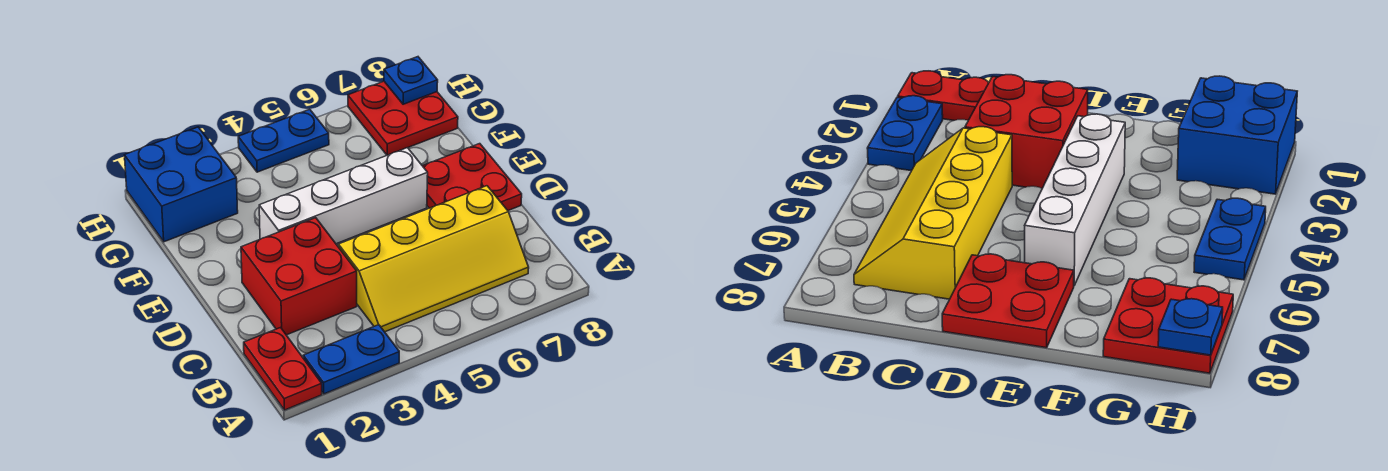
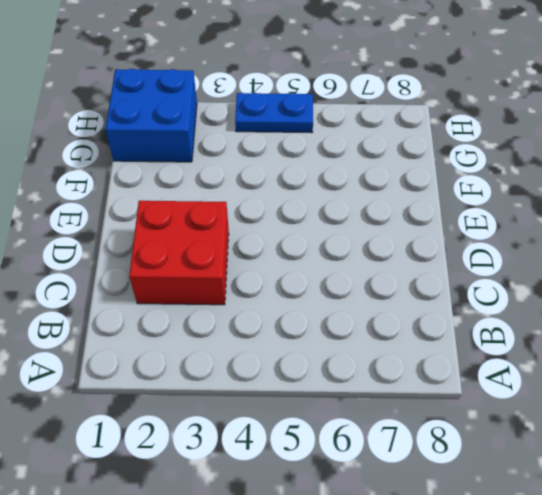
none -> red plate A1:B1 level 1
none -> blue plate A2:A3 level 1

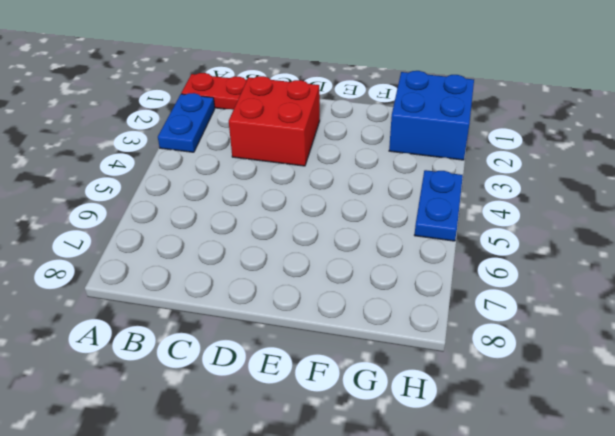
none -> yellow slope B4:C7 level 1 top C
none -> red plate D7:E8 level 1

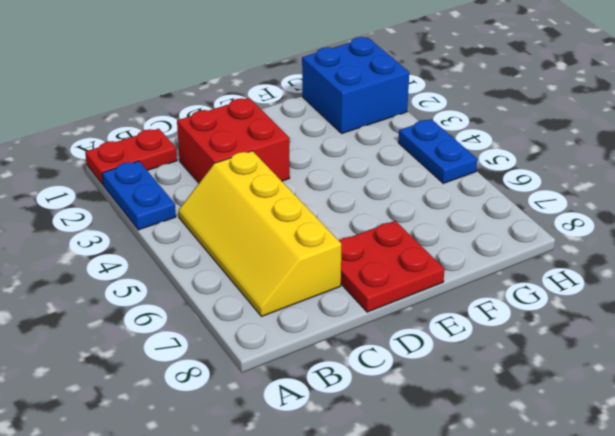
none -> white brick E3:E6 level 1
none -> red plate G7:H8 level 1

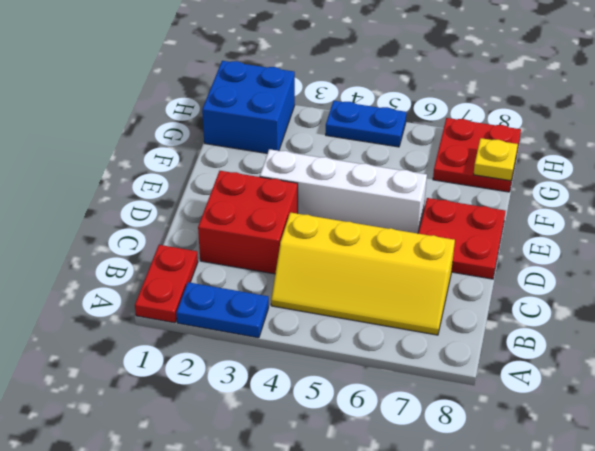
yellow plate G8 level 2 -> none
none -> blue plate H8 level 2

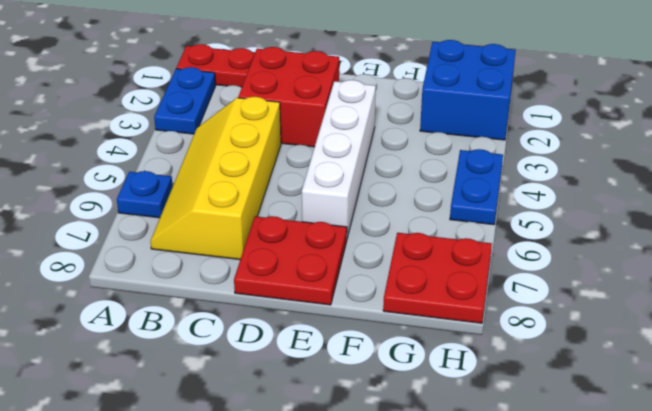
blue plate A6 level 1 -> blue plate H8 level 2

